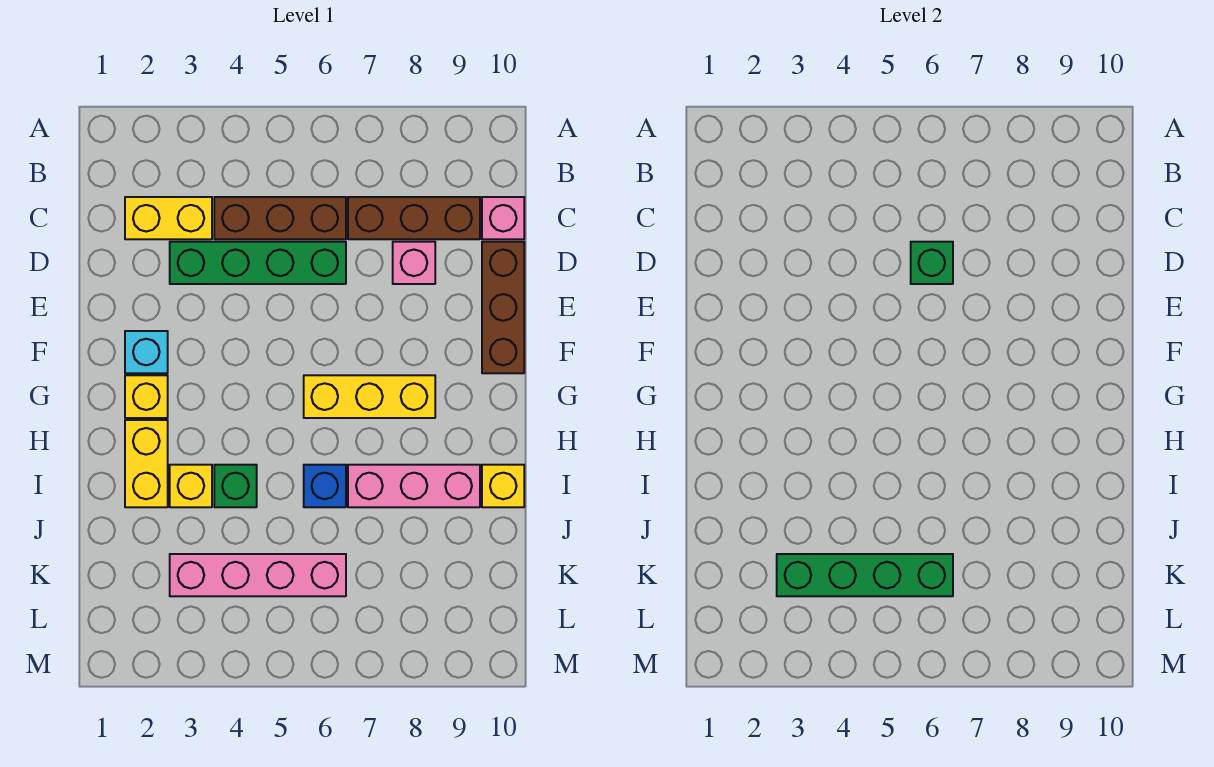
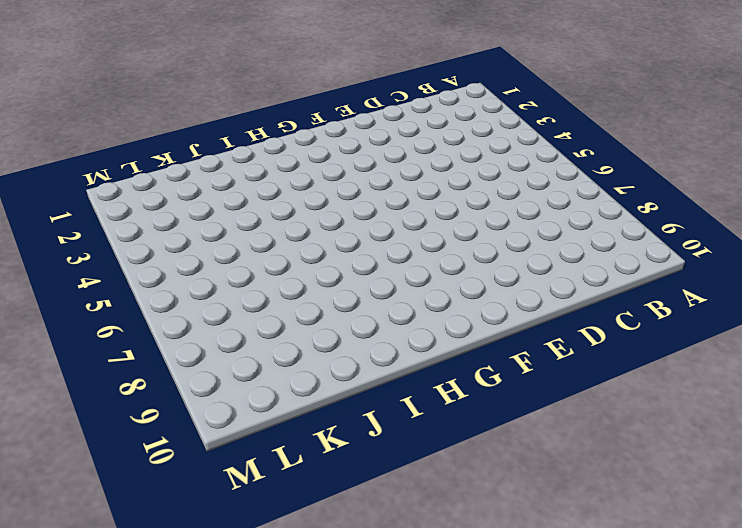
none -> yellow brick C2:C3 level 1
none -> brown brick C4:C6 level 1
none -> brown brick C7:C9 level 1

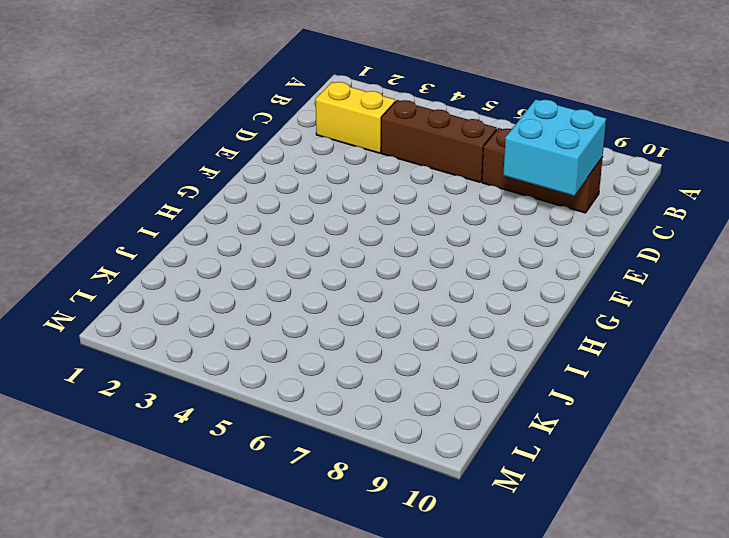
cyan brick C8:D9 level 2 -> none
none -> pink brick C10 level 1
none -> green brick D3:D6 level 1
none -> pink brick D8 level 1

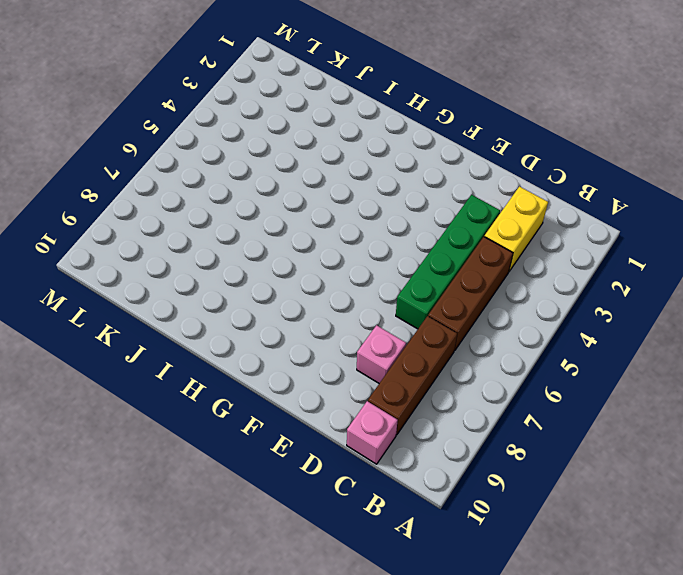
none -> brown brick D10:F10 level 1
none -> cyan brick F2 level 1
none -> yellow brick G2 level 1

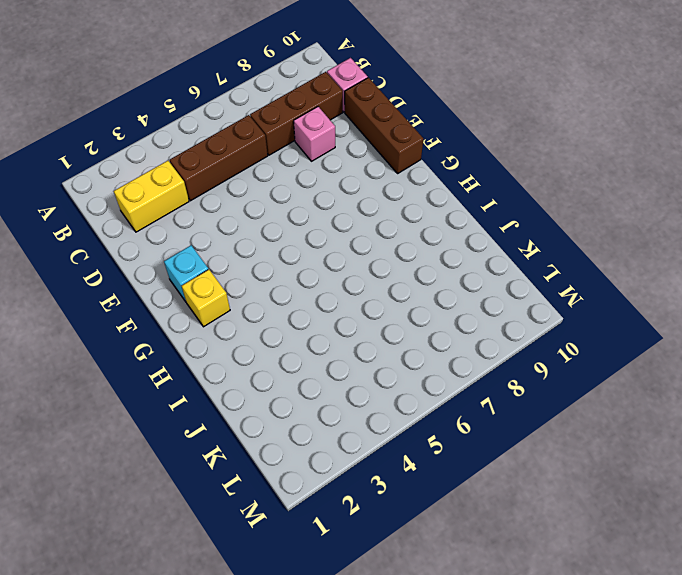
none -> green brick D3:D6 level 1
none -> yellow brick G6:G8 level 1
none -> yellow brick H2:I2 level 1

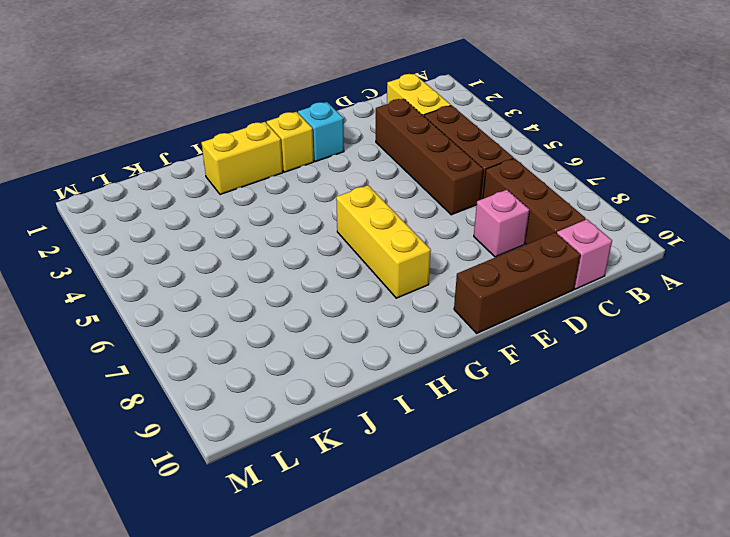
brown brick D3:D6 level 1 -> green brick D3:D6 level 1
none -> yellow brick I3 level 1
none -> green brick I4 level 1
none -> blue brick I6 level 1

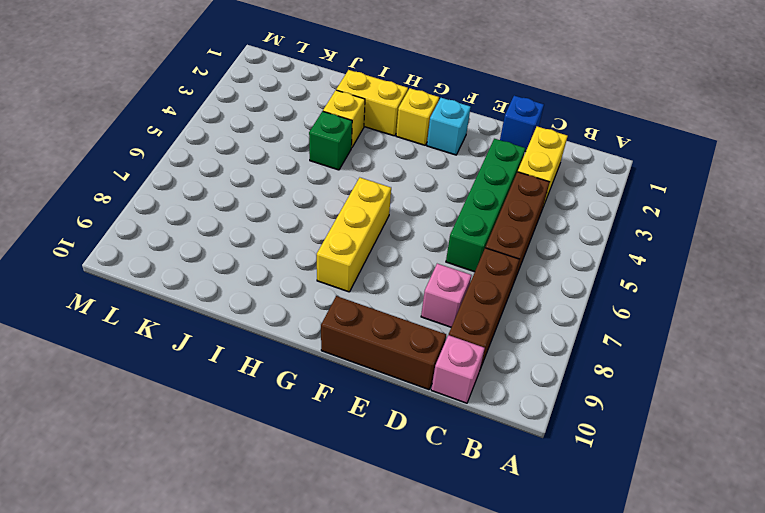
blue brick D1 level 1 -> blue brick I6 level 1
none -> pink brick I7:I9 level 1
none -> yellow brick I10 level 1
none -> pink brick K3:K6 level 1

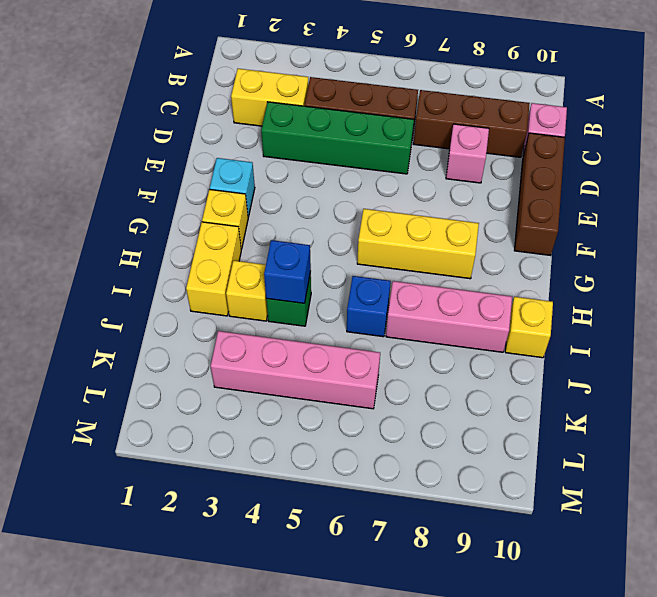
blue brick I4 level 2 -> none
none -> green brick D6 level 2
none -> green brick K3:K6 level 2

